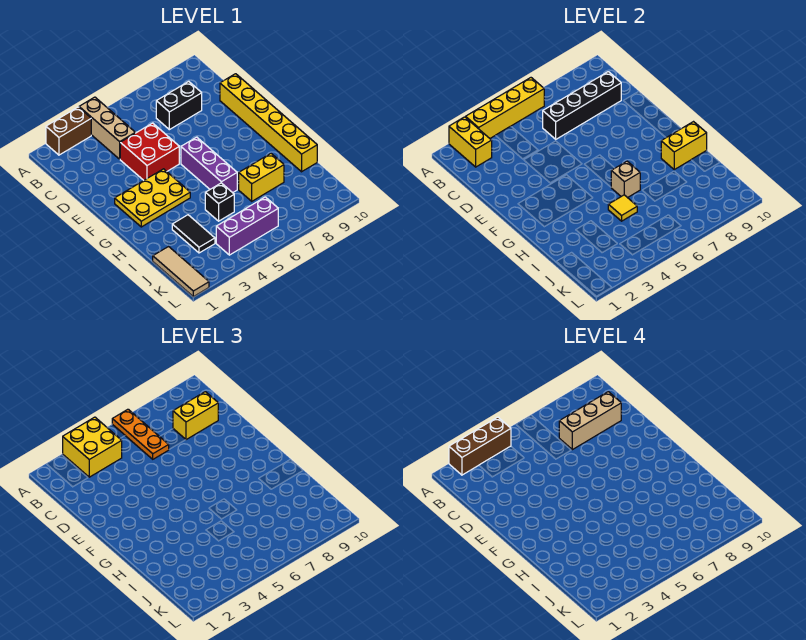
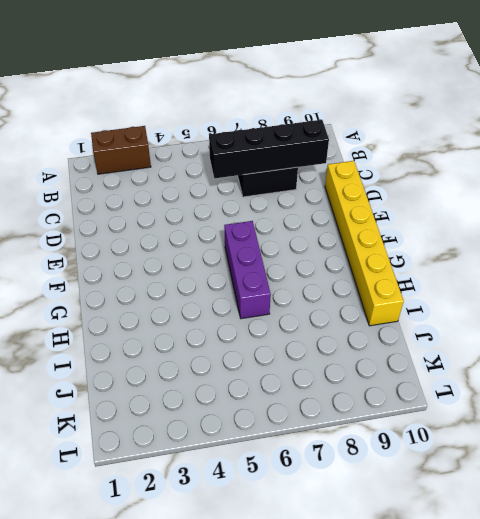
none -> tan brick A4:C4 level 1
none -> red brick D4:E5 level 1
none -> yellow plate F2:G4 level 1

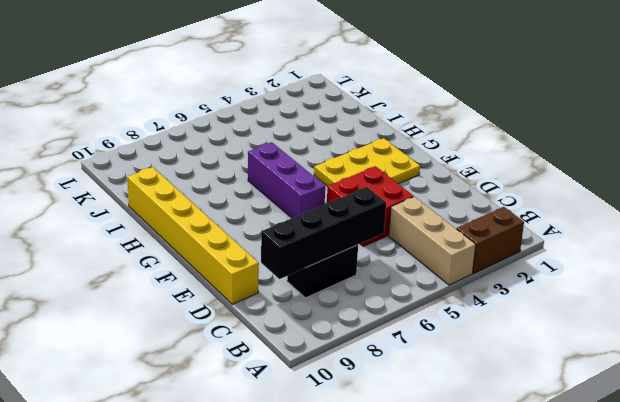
none -> black tile I3:J3 level 1
none -> black brick I5 level 1
none -> yellow brick I7:I8 level 1

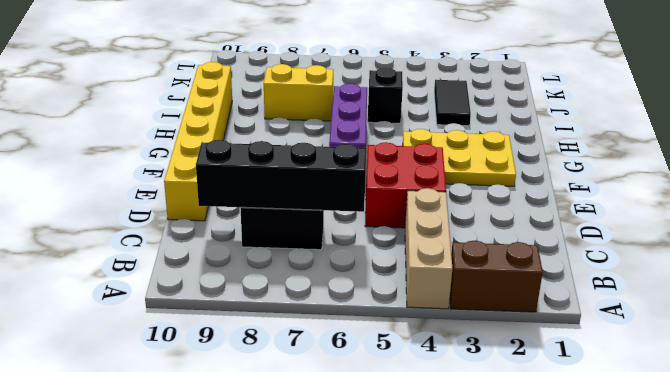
none -> tan tile J1:L1 level 1
none -> purple brick K4:K6 level 1
none -> yellow brick A2:B2 level 2

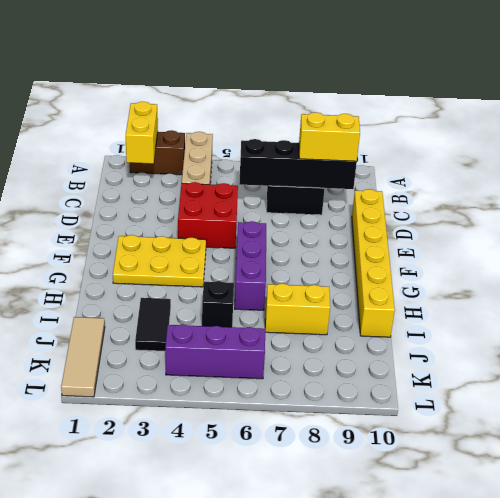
none -> yellow brick A3:A6 level 2
none -> tan brick H6 level 2
none -> yellow brick H9:H10 level 2

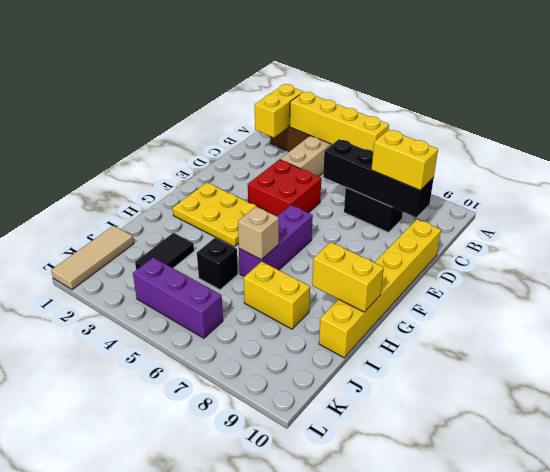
none -> yellow tile I5 level 2
none -> yellow brick A3:B4 level 3
none -> orange plate A6:C6 level 3

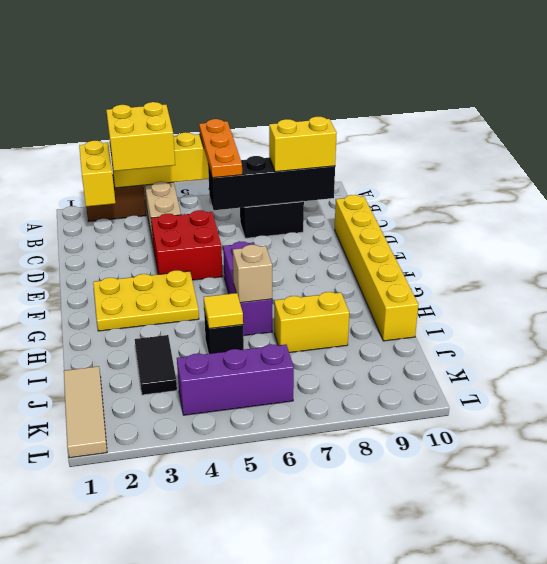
none -> yellow brick H9:H10 level 2
none -> brown brick A2:A4 level 4
none -> tan brick C7:C9 level 4

